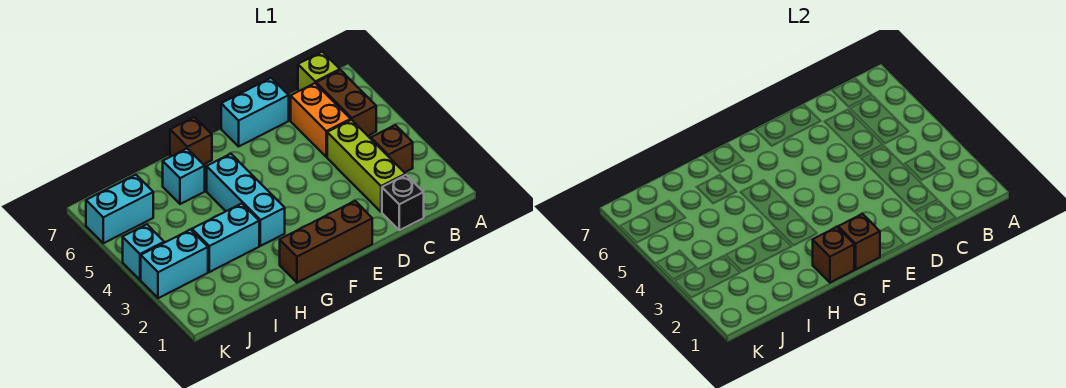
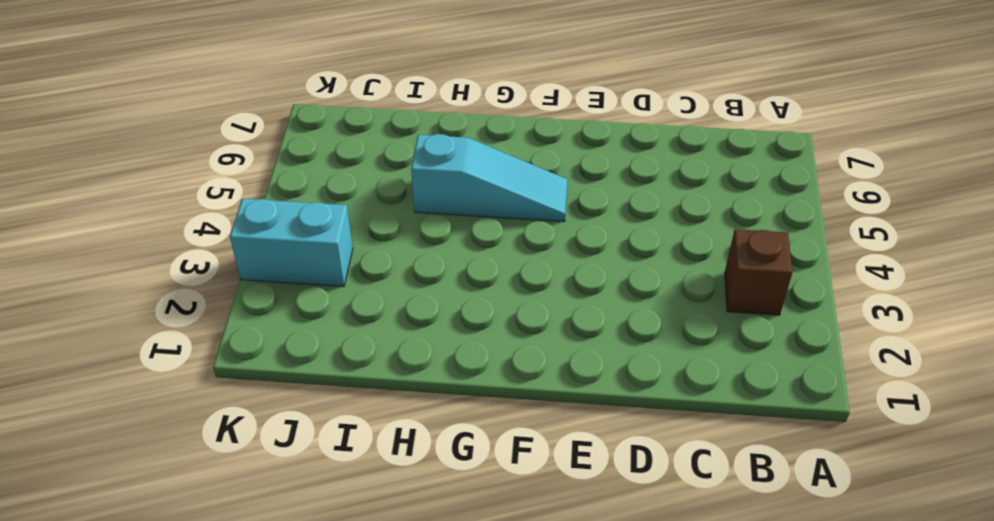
cyan slope F5:H5 level 1 top H -> cyan brick G3:G5 level 1
none -> brown brick B5:B6 level 1
none -> lime brick B7 level 1
none -> black brick C1 level 1

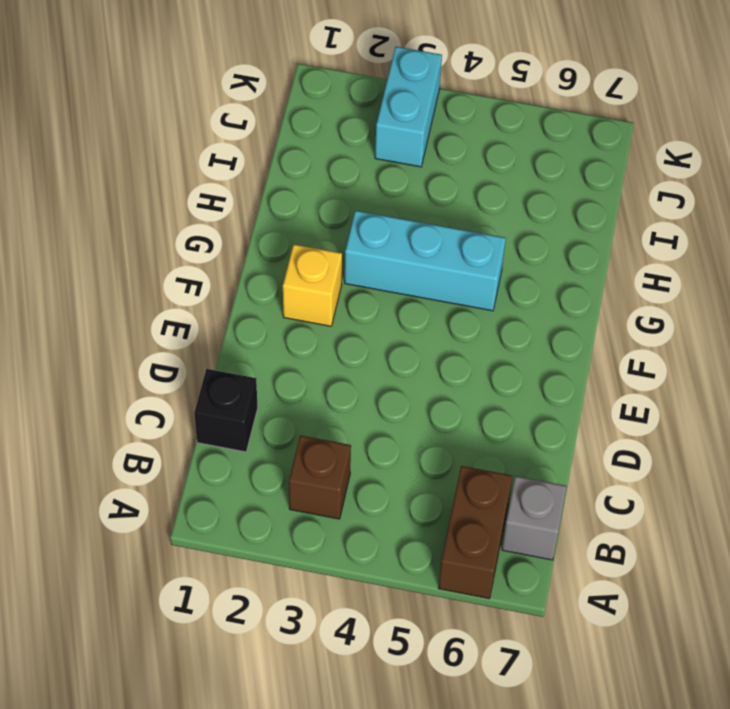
brown brick A6:B6 level 1 -> brown brick B5:B6 level 1
grey brick B7 level 1 -> lime brick B7 level 1
yellow brick F2 level 1 -> none
none -> lime brick C2:C4 level 1
none -> orange brick C5:C6 level 1
none -> cyan brick D7:E7 level 1

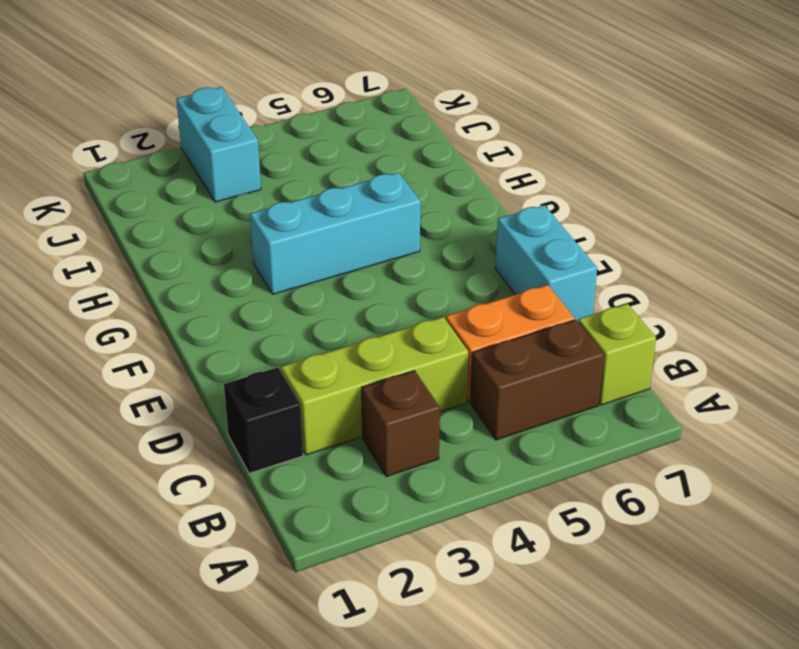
none -> brown brick E1:G1 level 1
none -> brown brick G7 level 1
none -> cyan brick H3:I3 level 1

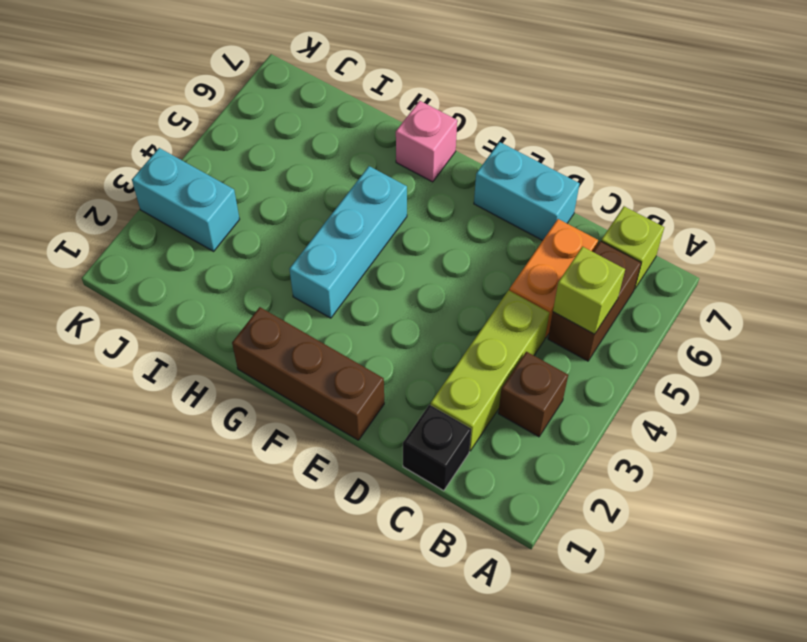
lime brick B5 level 2 -> none
pink brick G7 level 1 -> brown brick G7 level 1
none -> cyan brick H3:I3 level 1
none -> cyan brick H6 level 1
none -> cyan brick J6:K6 level 1

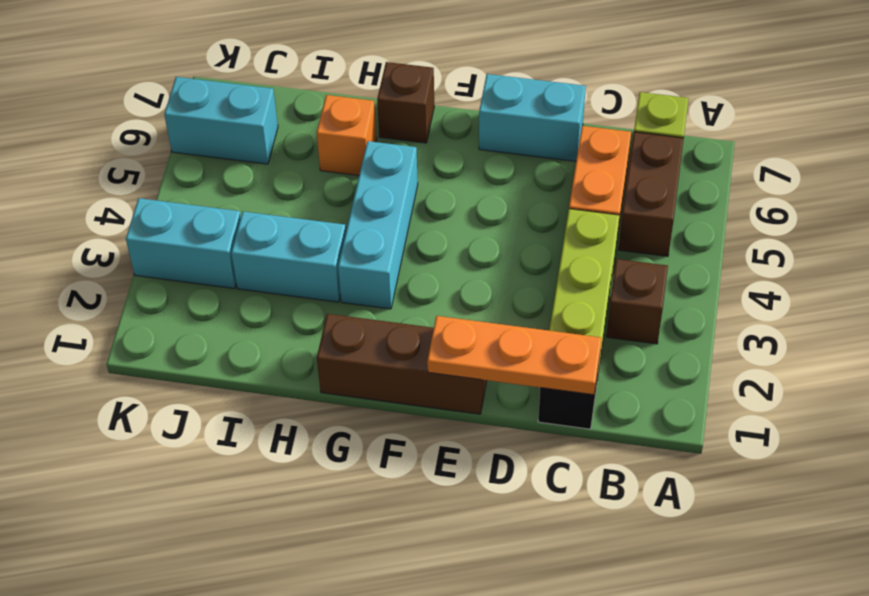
orange plate C1:E1 level 2 -> none
orange brick H6 level 1 -> cyan brick H6 level 1
none -> cyan brick K4 level 1
none -> brown brick F1 level 2
none -> brown brick G1 level 2

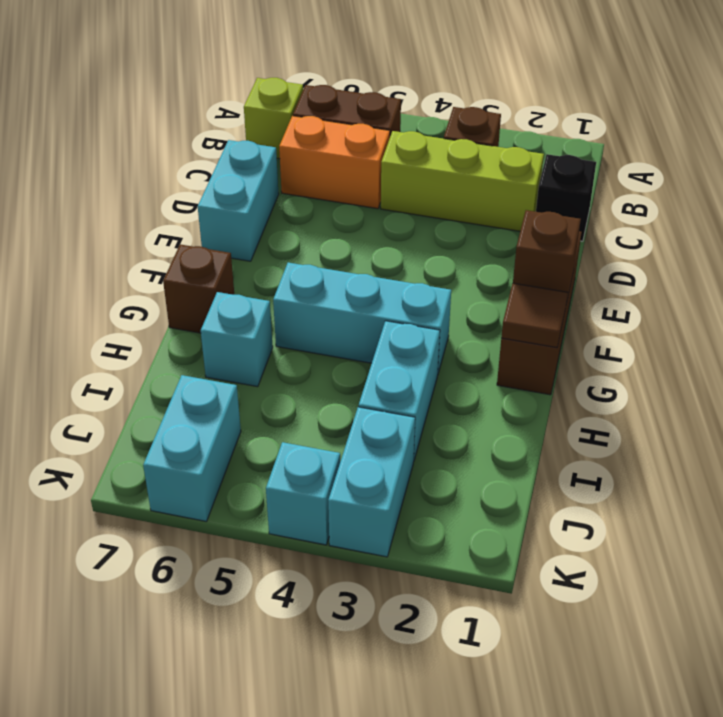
brown tile G1 level 2 -> brown brick G1 level 2

